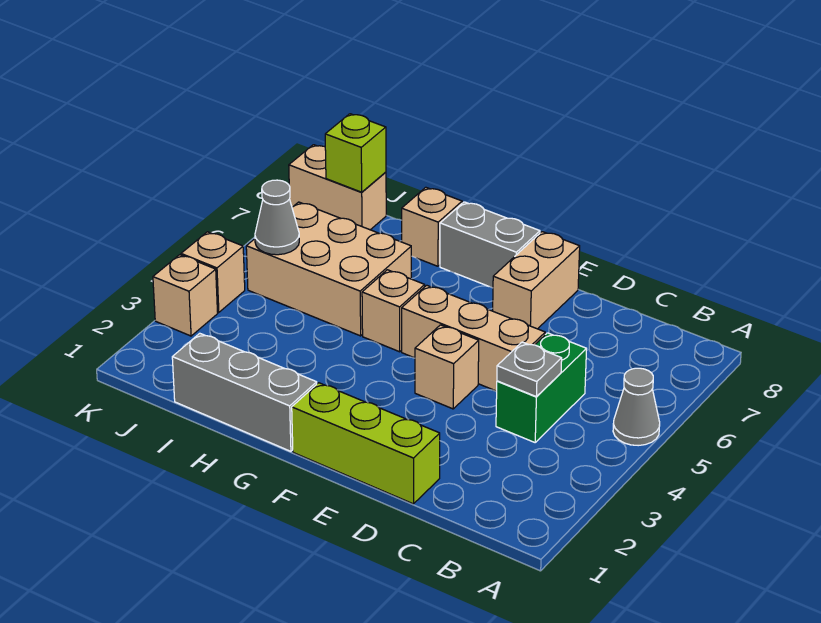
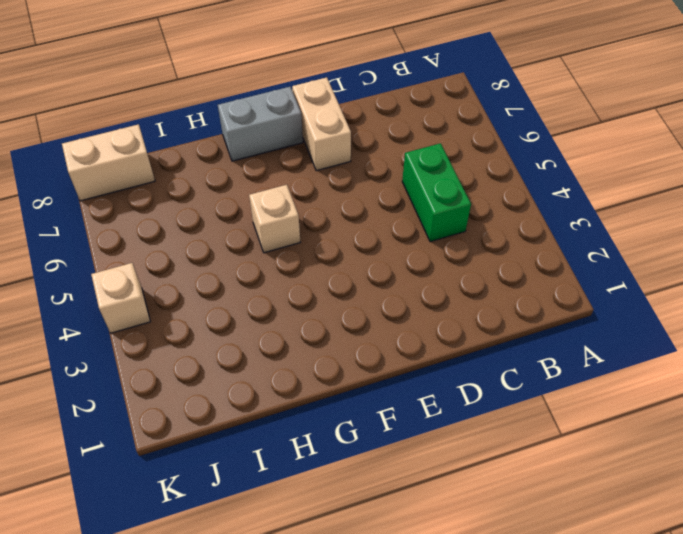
none -> grey cone A5 level 1
none -> lime brick D1:F1 level 1
none -> tan brick D5:F5 level 1

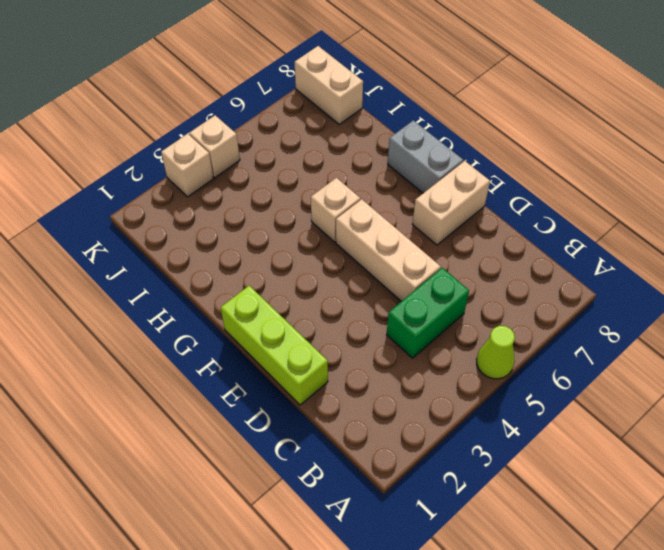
lime cone A5 level 1 -> grey cone A5 level 1
none -> tan brick E4 level 1
none -> grey brick G1:I1 level 1
none -> tan brick H5:J6 level 1

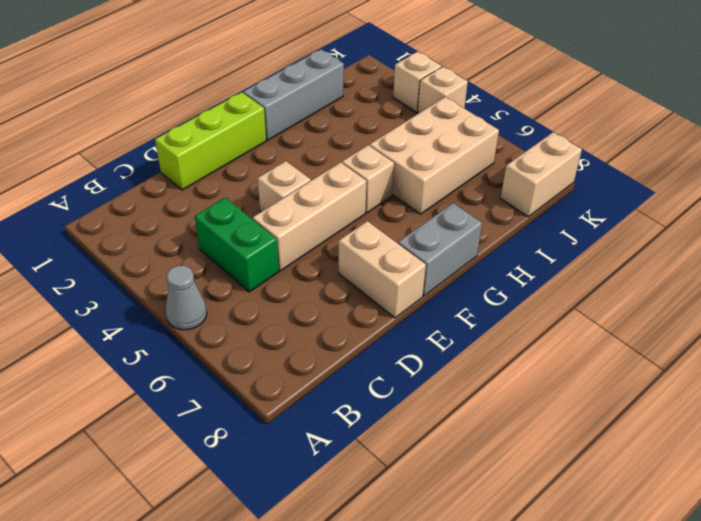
none -> tan brick H8 level 1
none -> grey plate C4 level 2
none -> grey cone J5 level 2

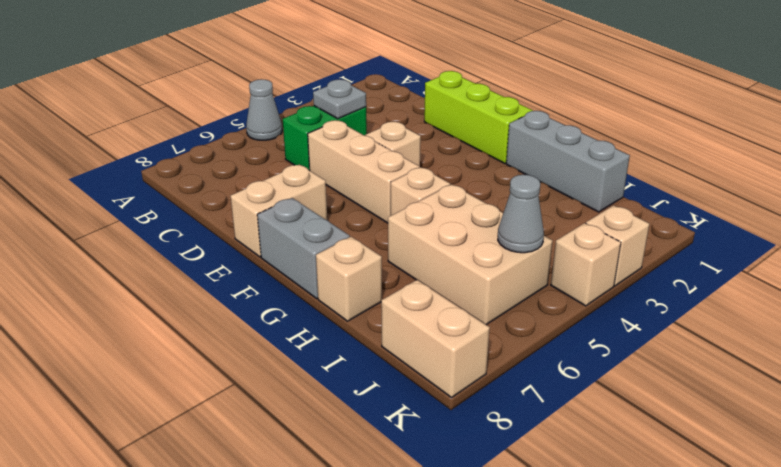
none -> lime brick J8 level 2

